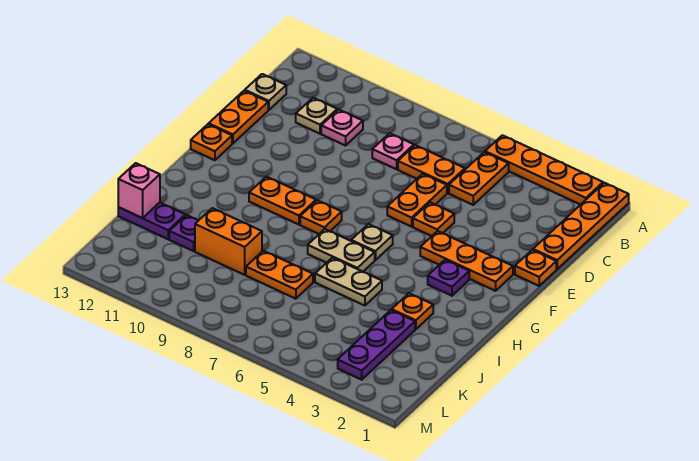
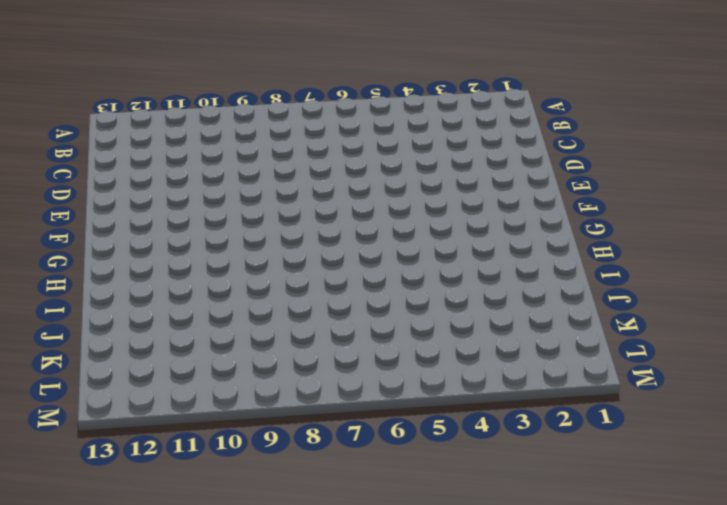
none -> orange plate A1:D1 level 1
none -> orange plate A2:A5 level 1
none -> orange plate B5:C5 level 1

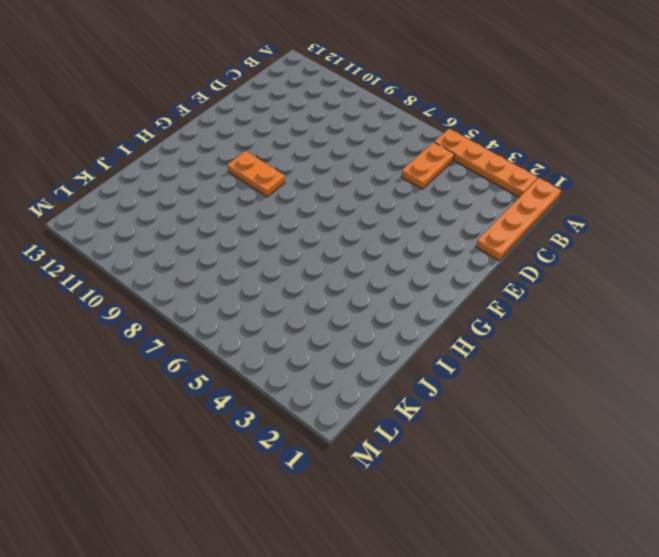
none -> orange plate C6:C7 level 1
none -> pink plate C8 level 1
none -> pink plate C10 level 1

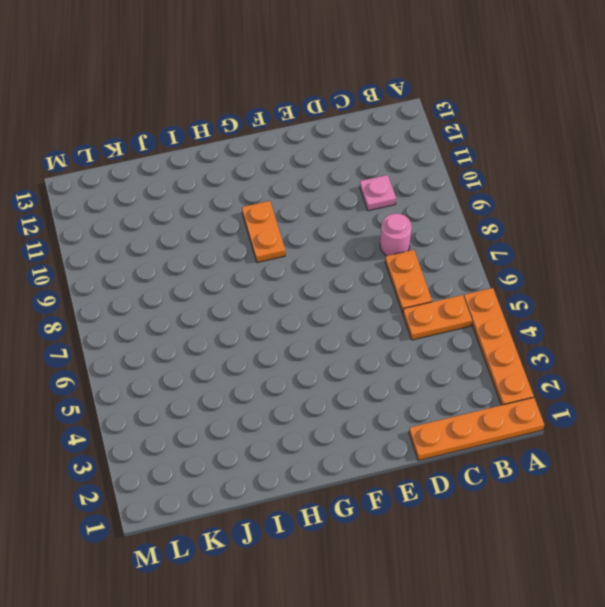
pink round brick C8 level 1 -> pink plate C8 level 1
none -> tan plate C11 level 1
none -> tan plate C13 level 1
none -> orange plate D6:E6 level 1

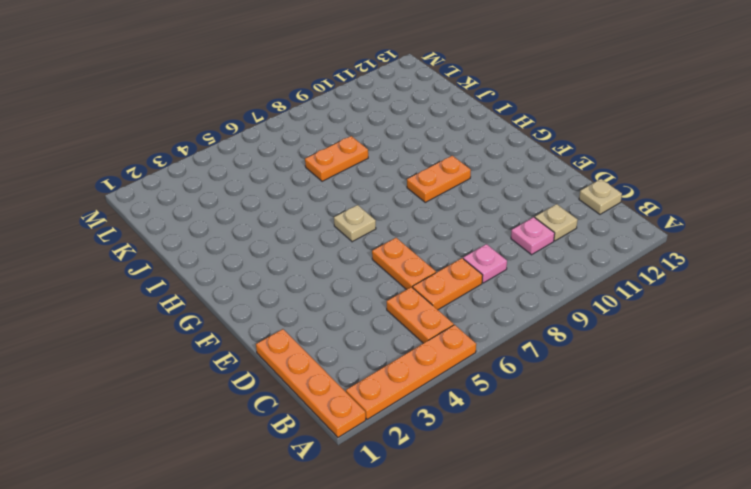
none -> orange plate D13:E13 level 1
none -> orange plate E1 level 1
none -> orange plate E5 level 1

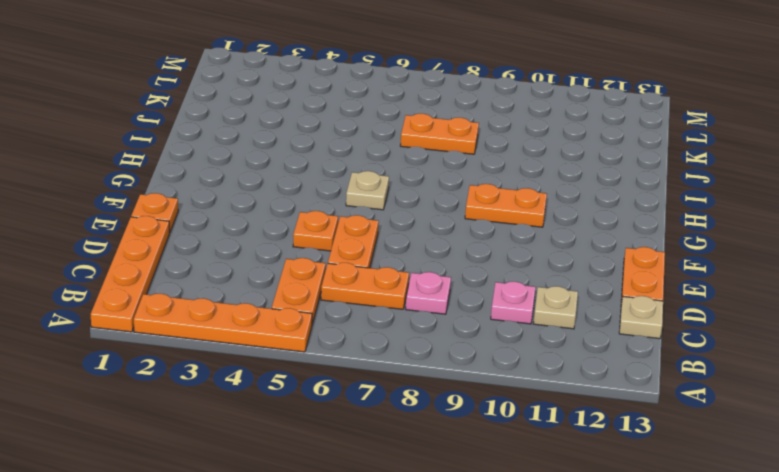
none -> orange plate F2:F4 level 1
none -> orange plate F13 level 1
none -> purple plate G3 level 1

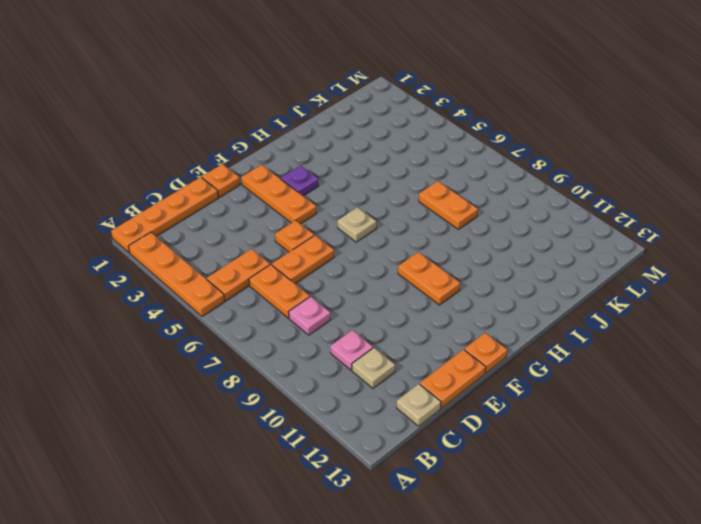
none -> orange plate G8 level 1
none -> tan plate H6:H7 level 1
none -> orange plate I3 level 1

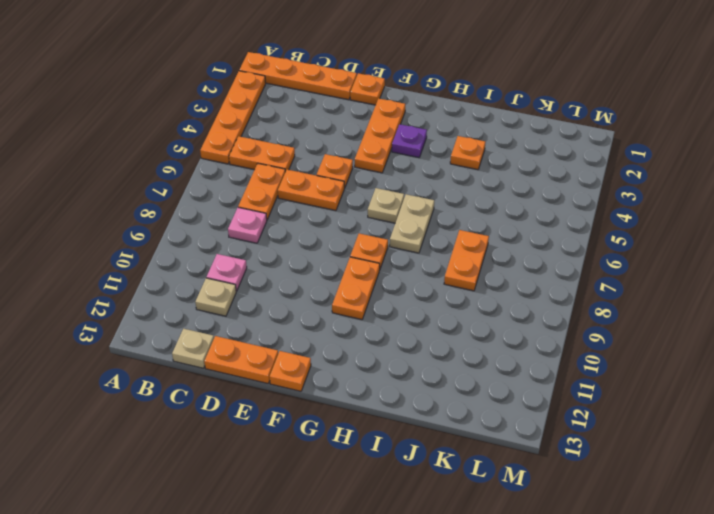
none -> tan plate I5:I6 level 1
none -> purple plate J3:L3 level 1
none -> orange brick J9:J10 level 1

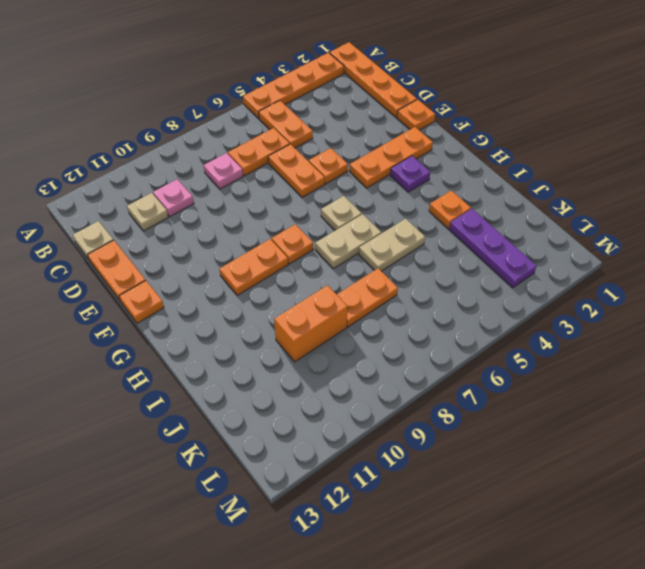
none -> purple plate J11 level 1
none -> purple plate J12:J13 level 1
none -> pink brick J13 level 2

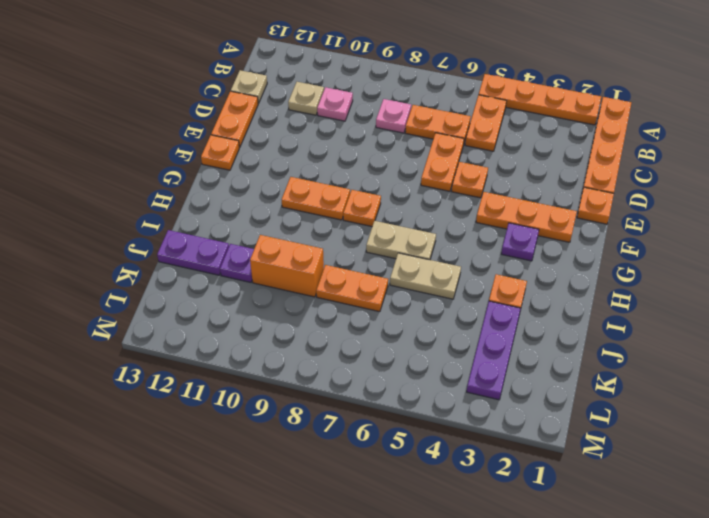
none -> tan plate G6 level 1
none -> pink brick J13 level 2

